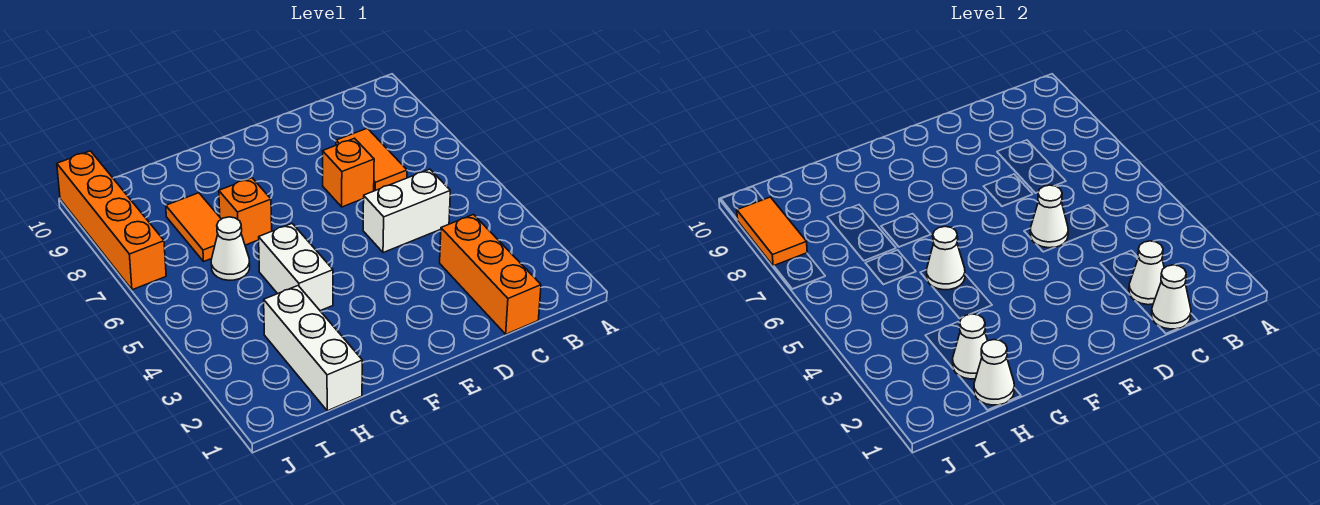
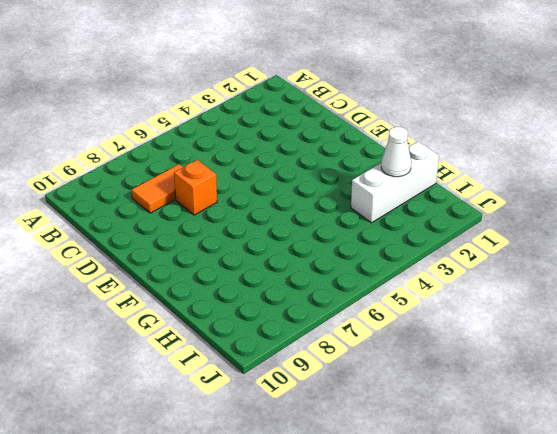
none -> orange brick C1:C3 level 1
none -> white brick C5:D5 level 1
none -> white brick G4:G5 level 1

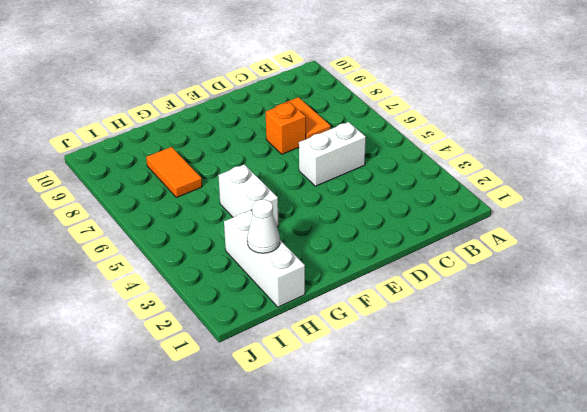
none -> orange brick C1:C3 level 1
none -> orange brick G7 level 1
none -> white cone H6 level 1

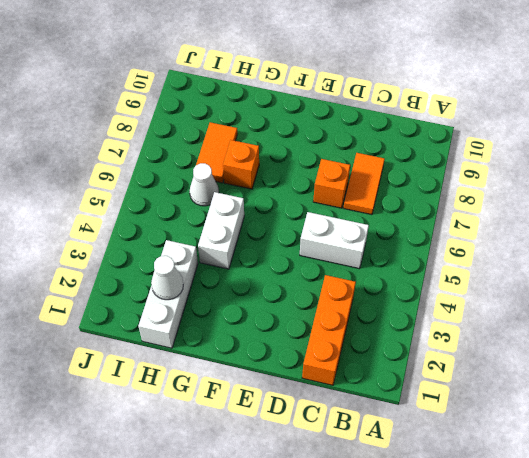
none -> orange brick J7:J10 level 1
none -> white cone C1 level 2
none -> white cone C2 level 2

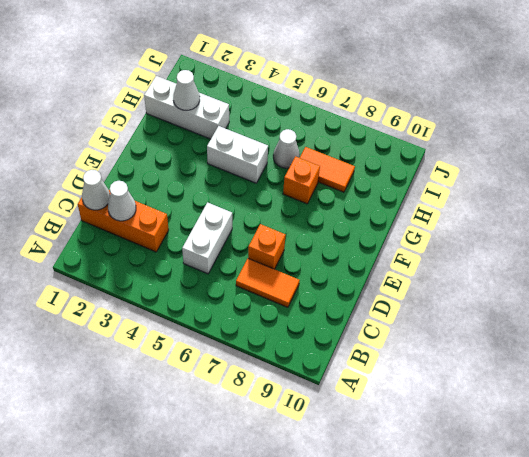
none -> orange brick J7:J10 level 1
none -> white cone D5 level 2
none -> white cone G5 level 2

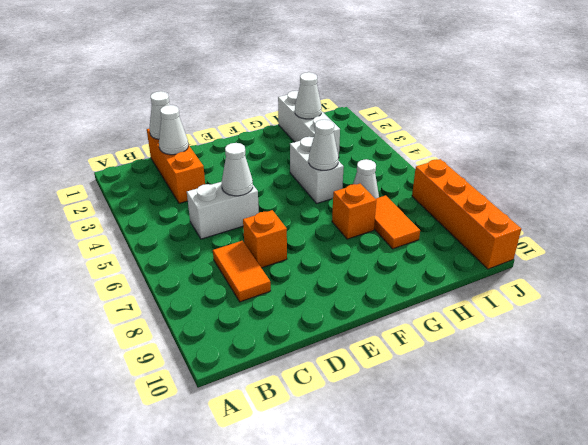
none -> white cone H1 level 2
none -> orange tile J8:J9 level 2

